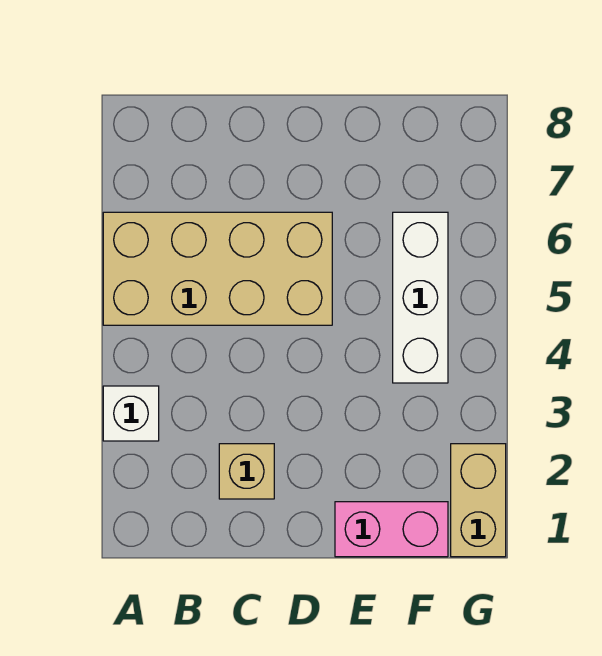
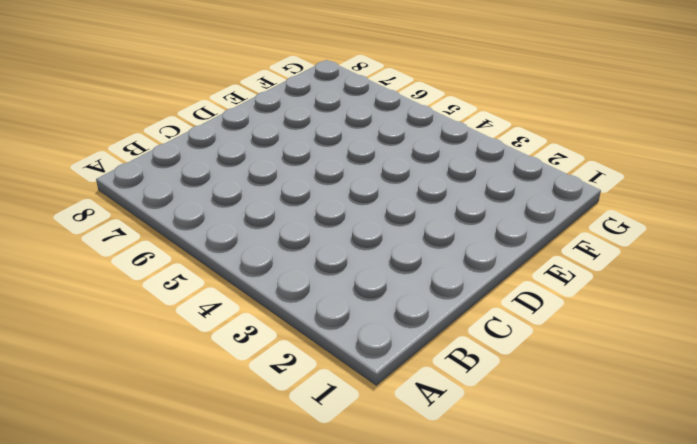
none -> white brick A3 level 1
none -> tan brick A5:D6 level 1

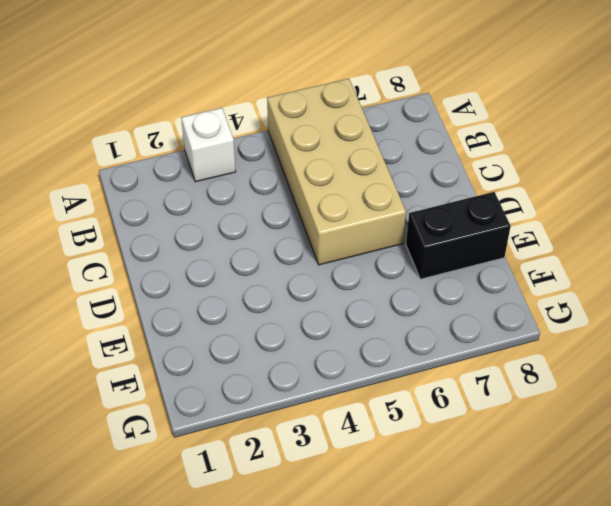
black brick E7:E8 level 1 -> none
none -> tan brick C2 level 1
none -> pink brick E1:F1 level 1

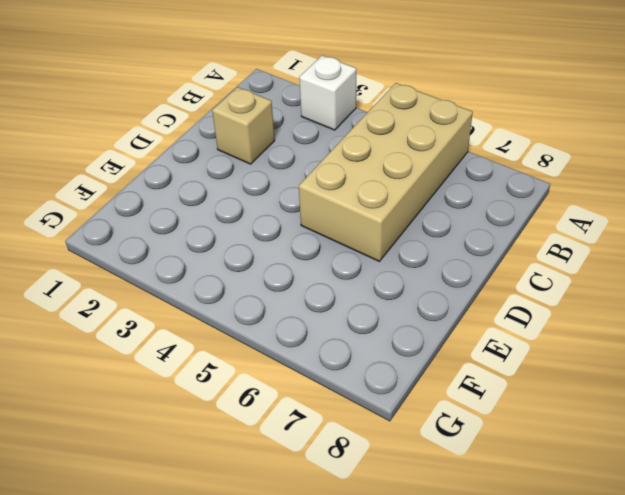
none -> pink brick E1:F1 level 1
none -> white brick F4:F6 level 1

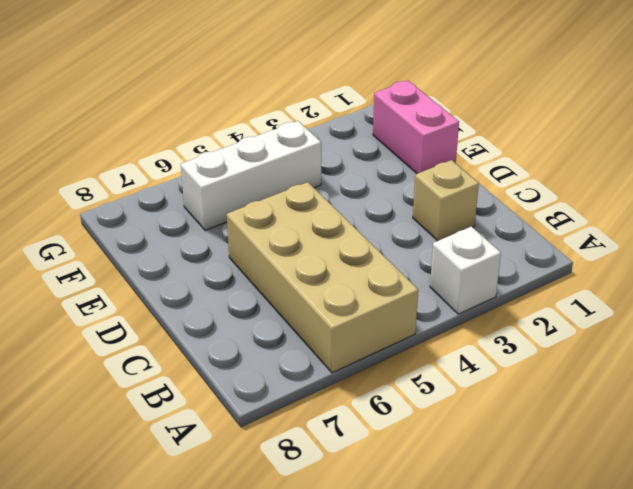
none -> tan brick G1:G2 level 1

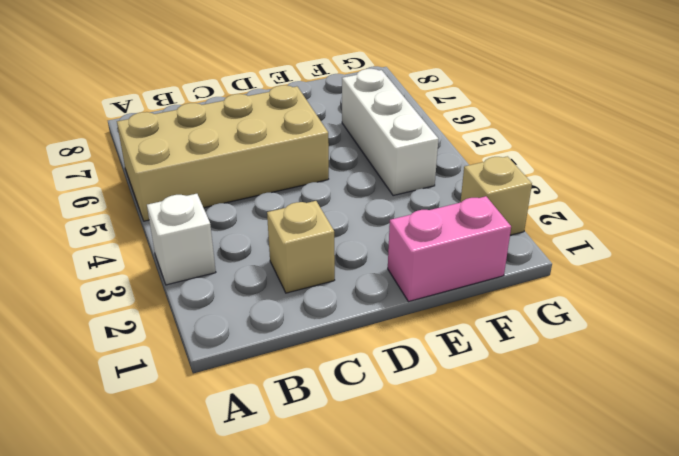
tan brick G2 level 1 -> tan brick G1:G2 level 1

